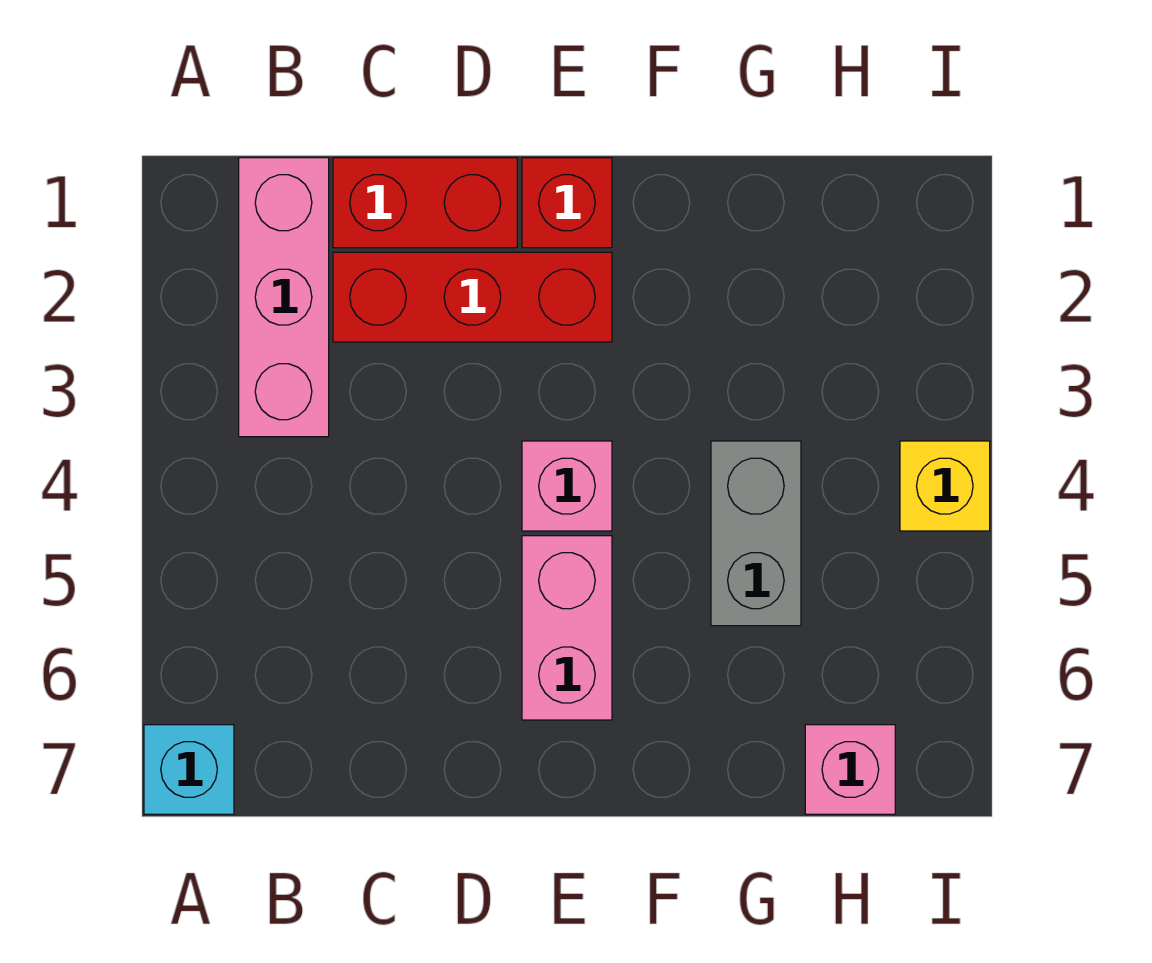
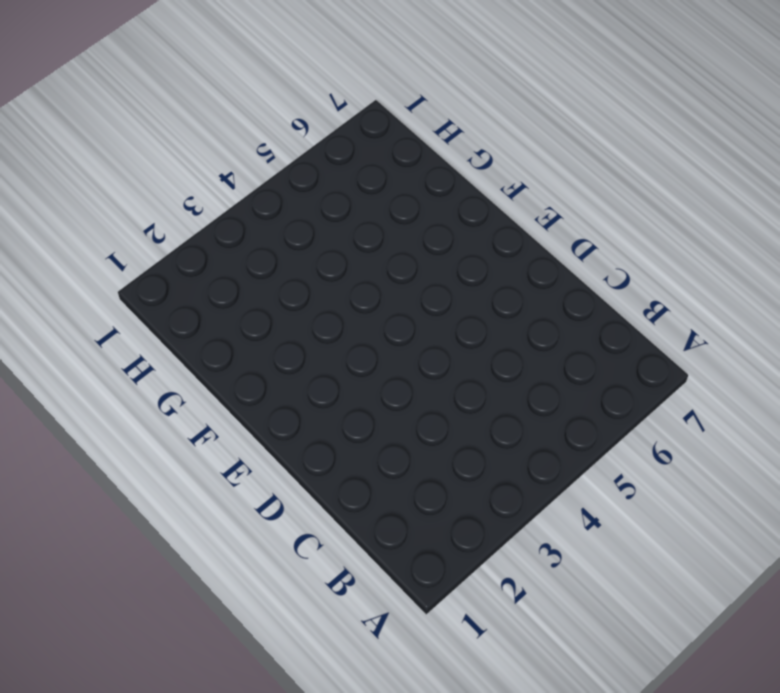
none -> cyan brick A7 level 1
none -> pink brick B1:B3 level 1

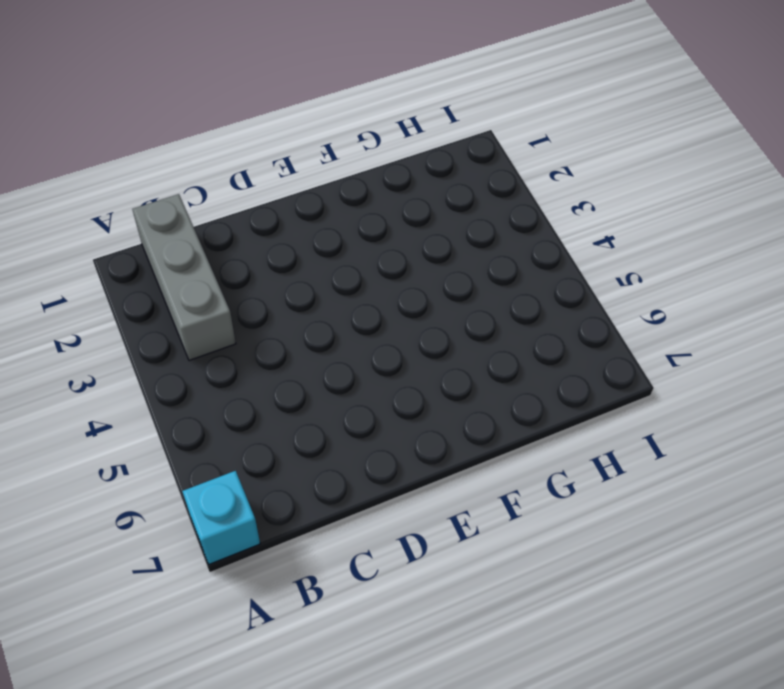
grey brick B1:B3 level 1 -> pink brick B1:B3 level 1
none -> red brick C1:D1 level 1
none -> red brick C2:E2 level 1

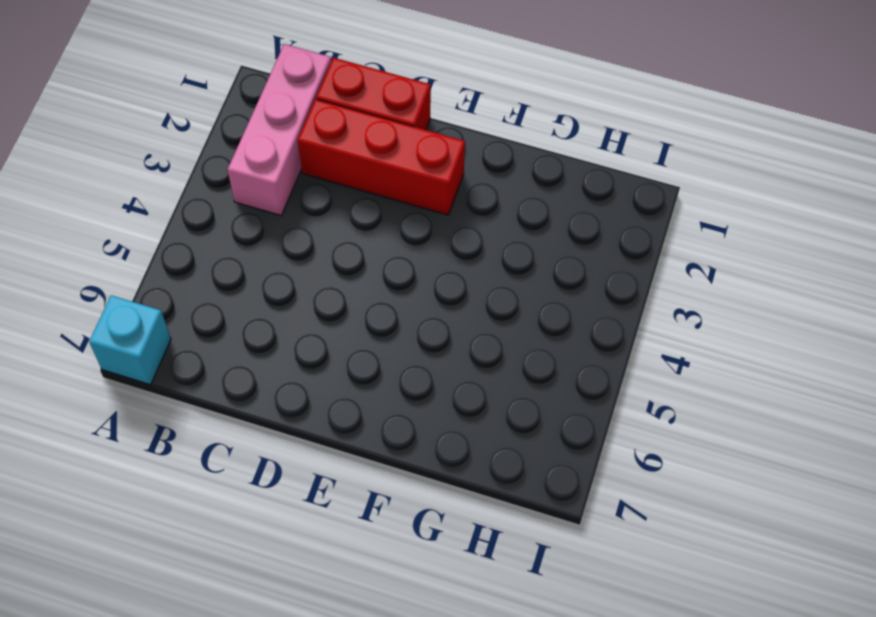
none -> red brick E1 level 1
none -> pink brick E4 level 1

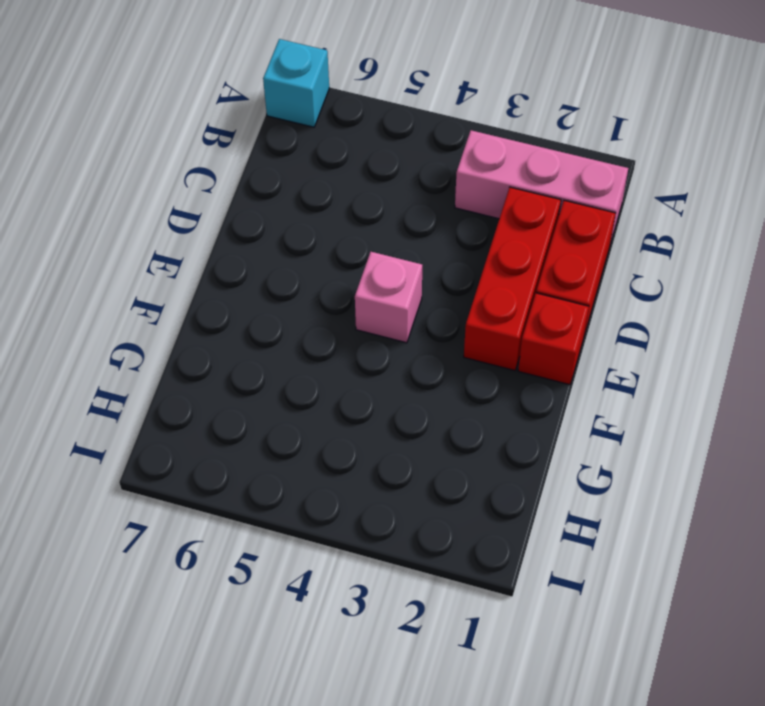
none -> pink brick E5:E6 level 1
none -> grey brick G4:G5 level 1

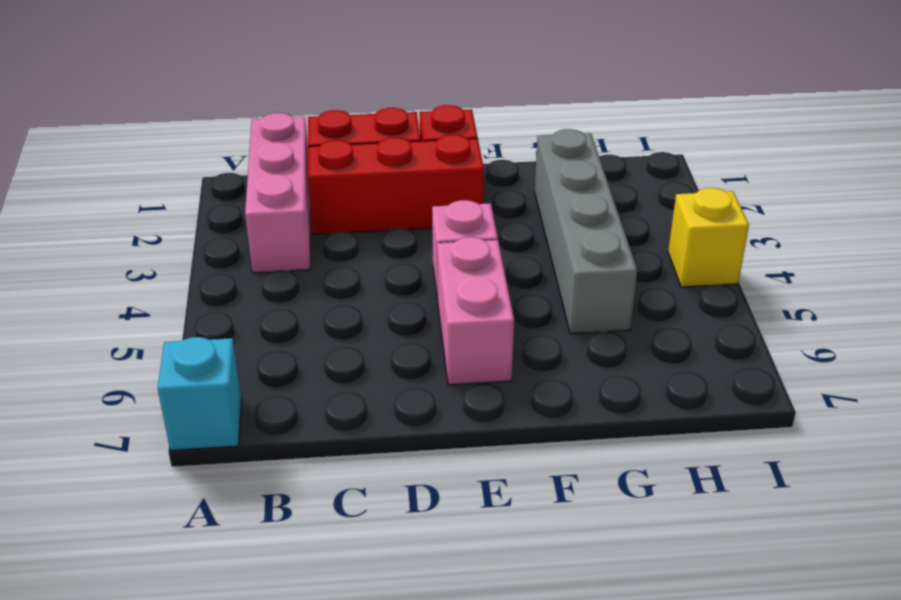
grey brick G2:G5 level 1 -> grey brick G4:G5 level 1
none -> pink brick H7 level 1

